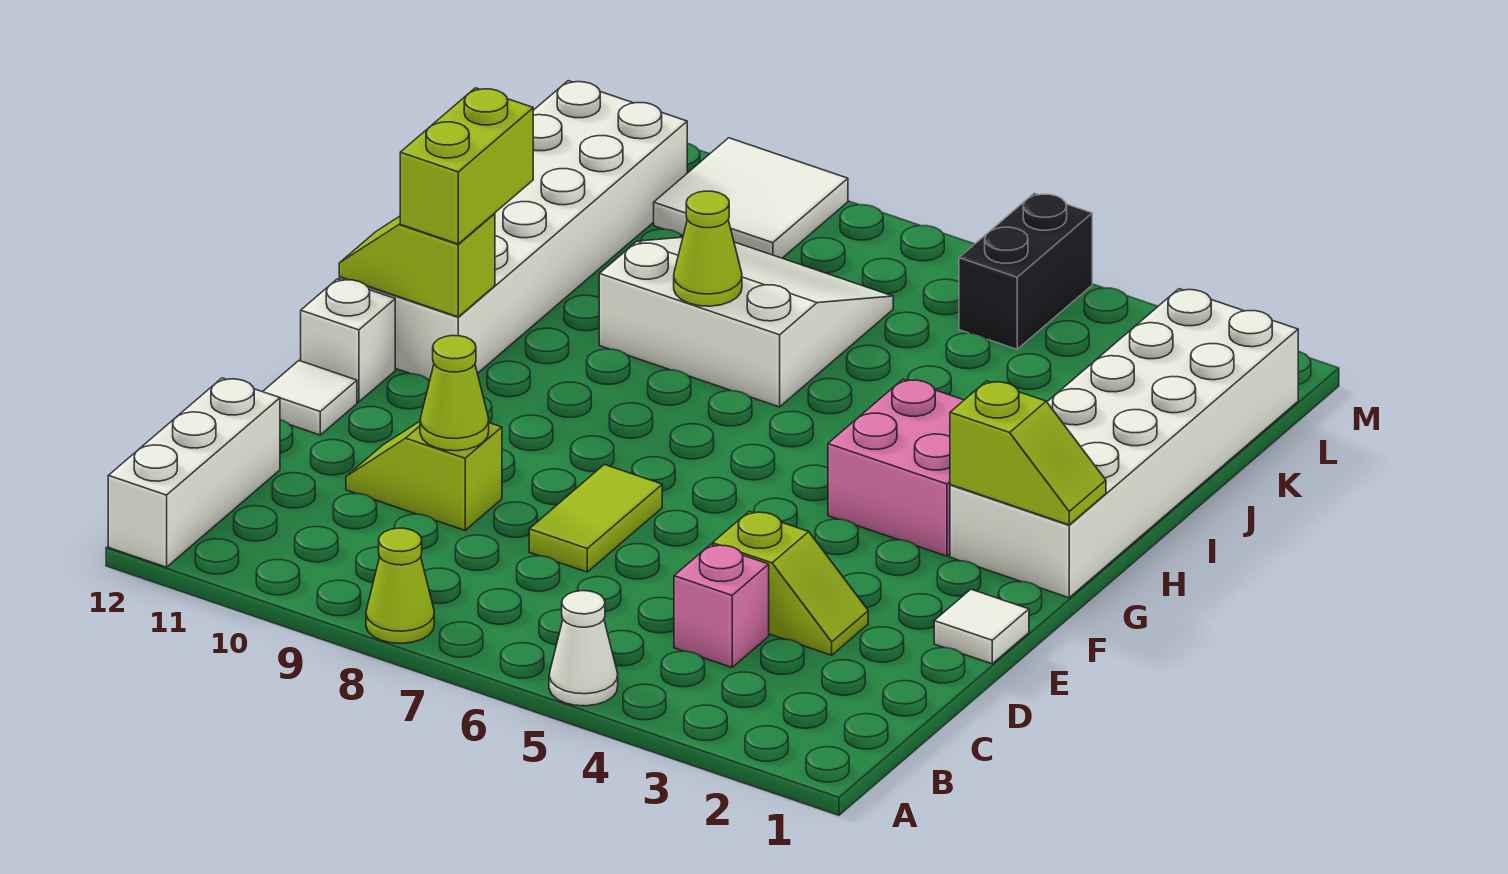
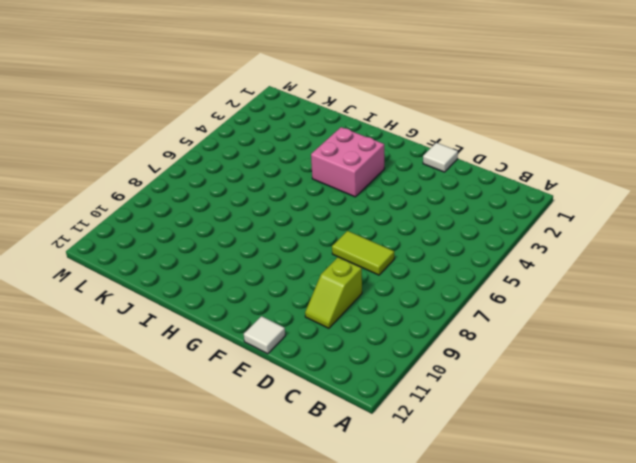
none -> white cone A5 level 1
none -> lime cone A8 level 1
none -> white brick A12:C12 level 1

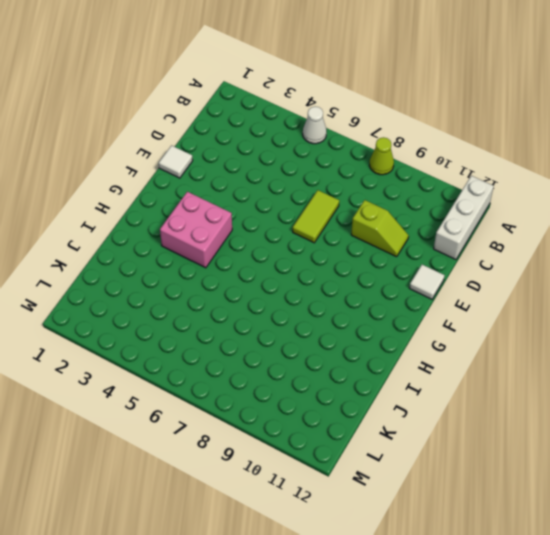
none -> pink brick C4 level 1
none -> lime slope D3:D4 level 1 top 4
none -> white brick F12 level 1

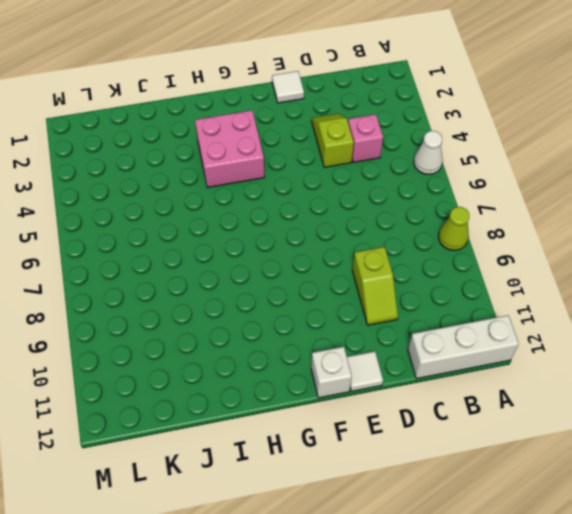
none -> lime tile D7:E7 level 1
none -> white brick G1:L2 level 1
none -> white brick G11:L12 level 1

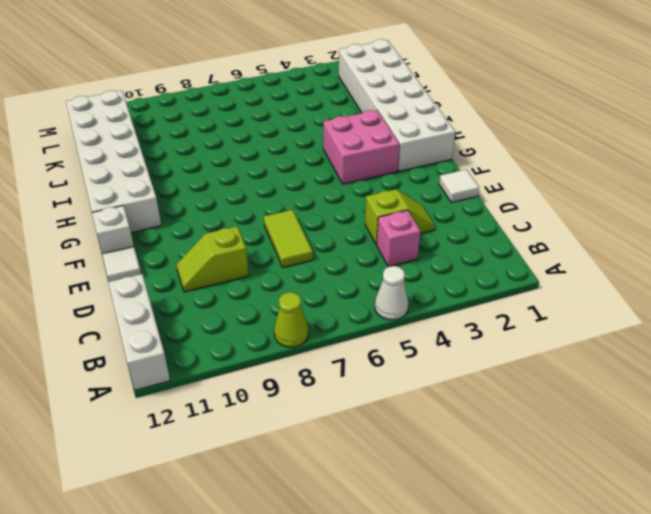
none -> white slope I7:K9 level 1 top I
none -> black brick L5:M5 level 1
none -> white tile L9:M10 level 1

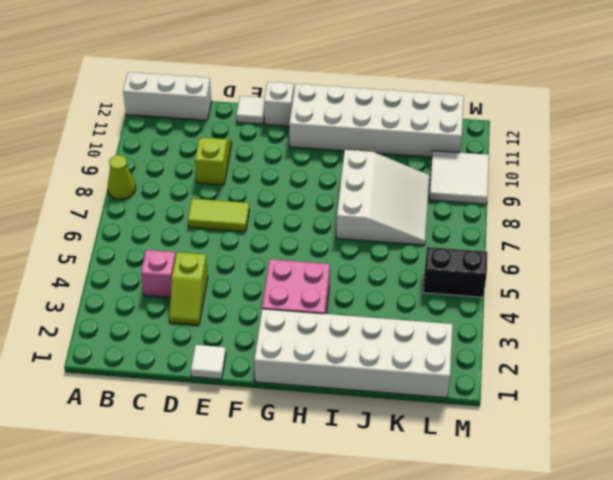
none -> white cone A5 level 1
none -> lime cone D9 level 2
none -> lime slope G1:G2 level 2 top 2

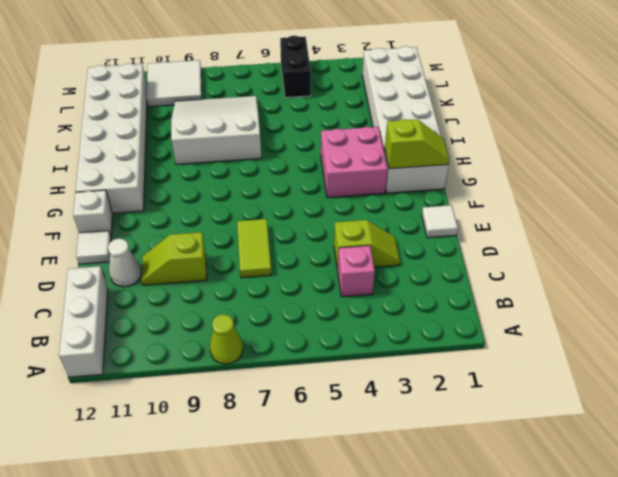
white cone D11 level 1 -> white cone A5 level 1
none -> lime cone D9 level 2
none -> lime slope G11:G12 level 2 top 11
none -> lime cone I8 level 2

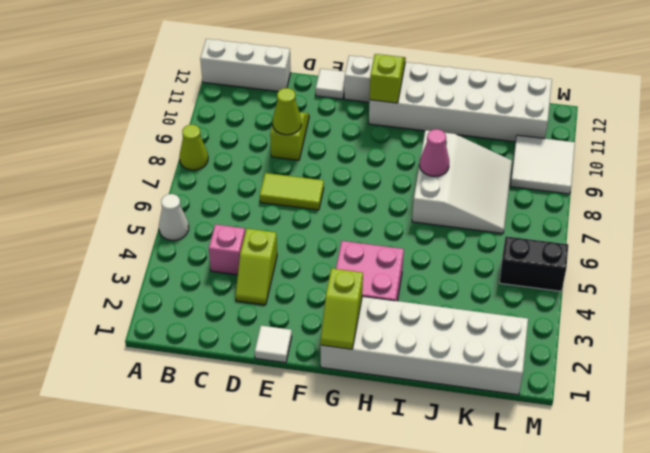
pink cone I8 level 2 -> lime cone I8 level 2
none -> lime brick G11:H11 level 3

